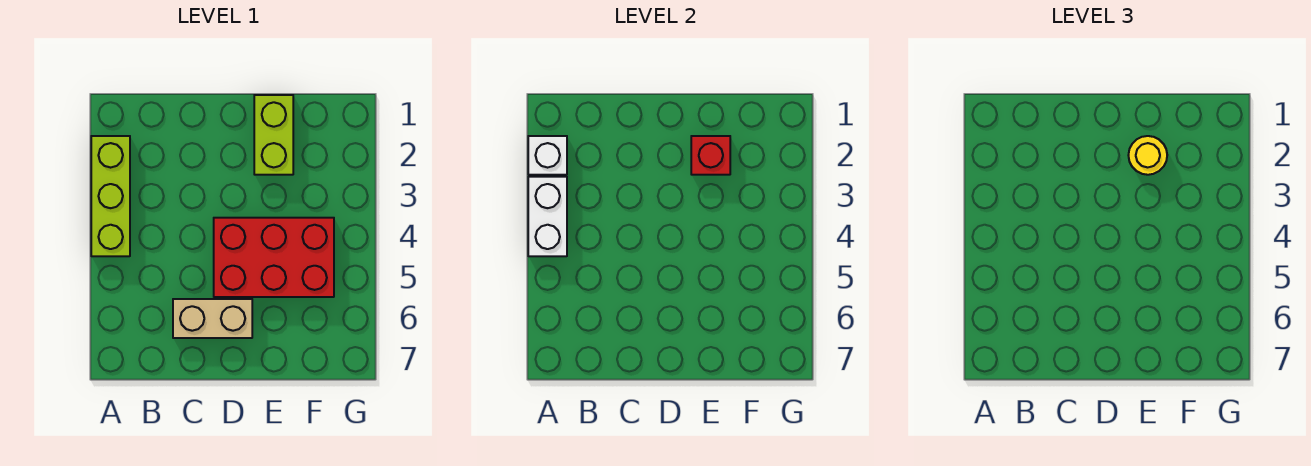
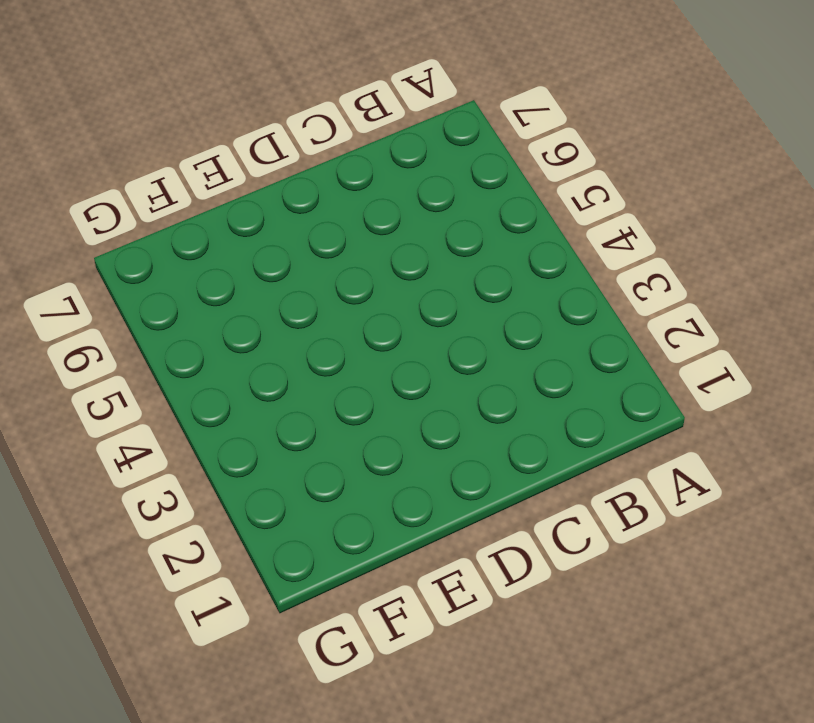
none -> lime brick A2:A4 level 1
none -> tan brick C6:D6 level 1

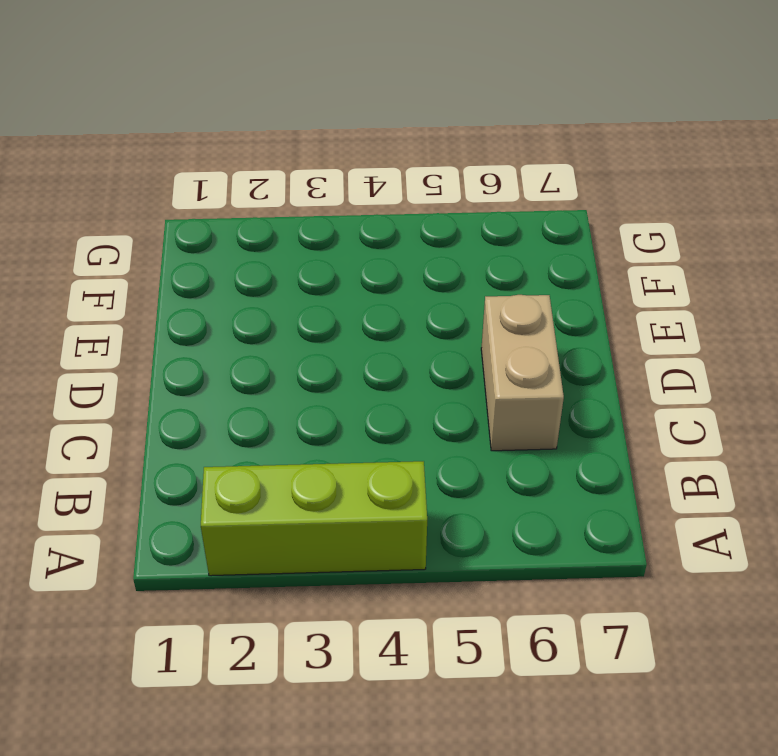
none -> red brick D4:F5 level 1
none -> lime brick E1:E2 level 1

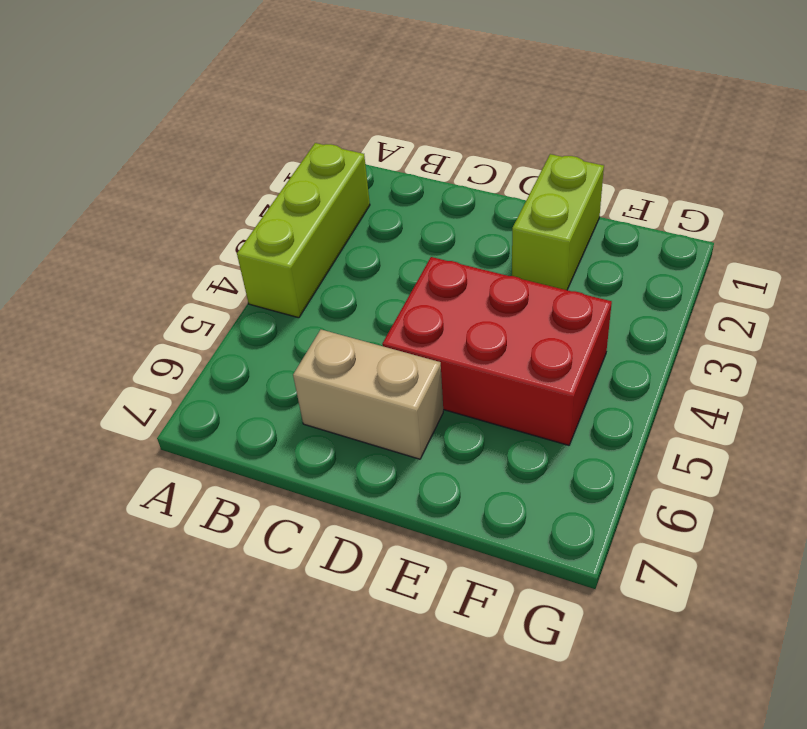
none -> white brick A2 level 2
none -> white brick A3:A4 level 2

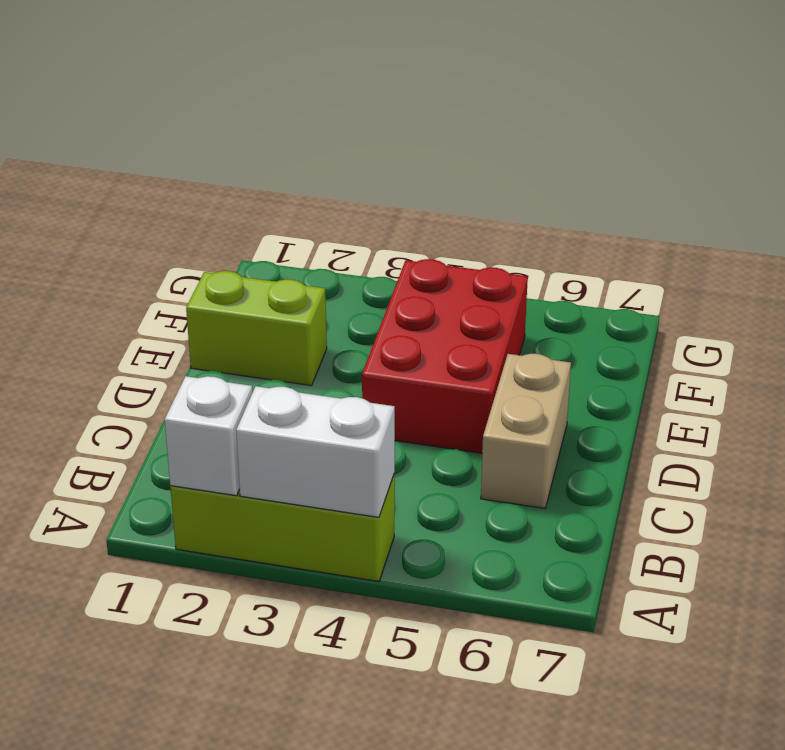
none -> red brick E2 level 2
none -> yellow round brick E2 level 3

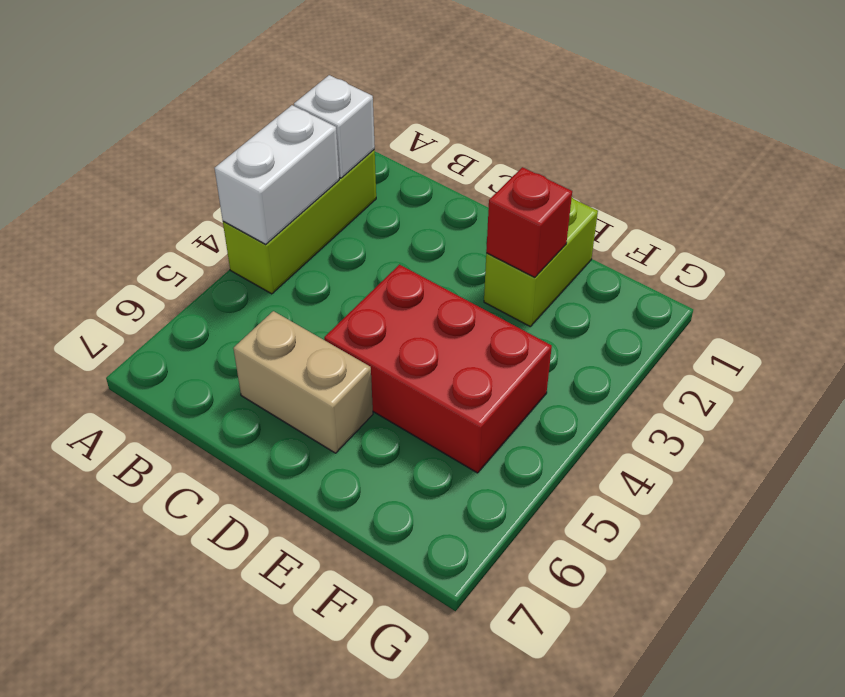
none -> yellow round brick E2 level 3

